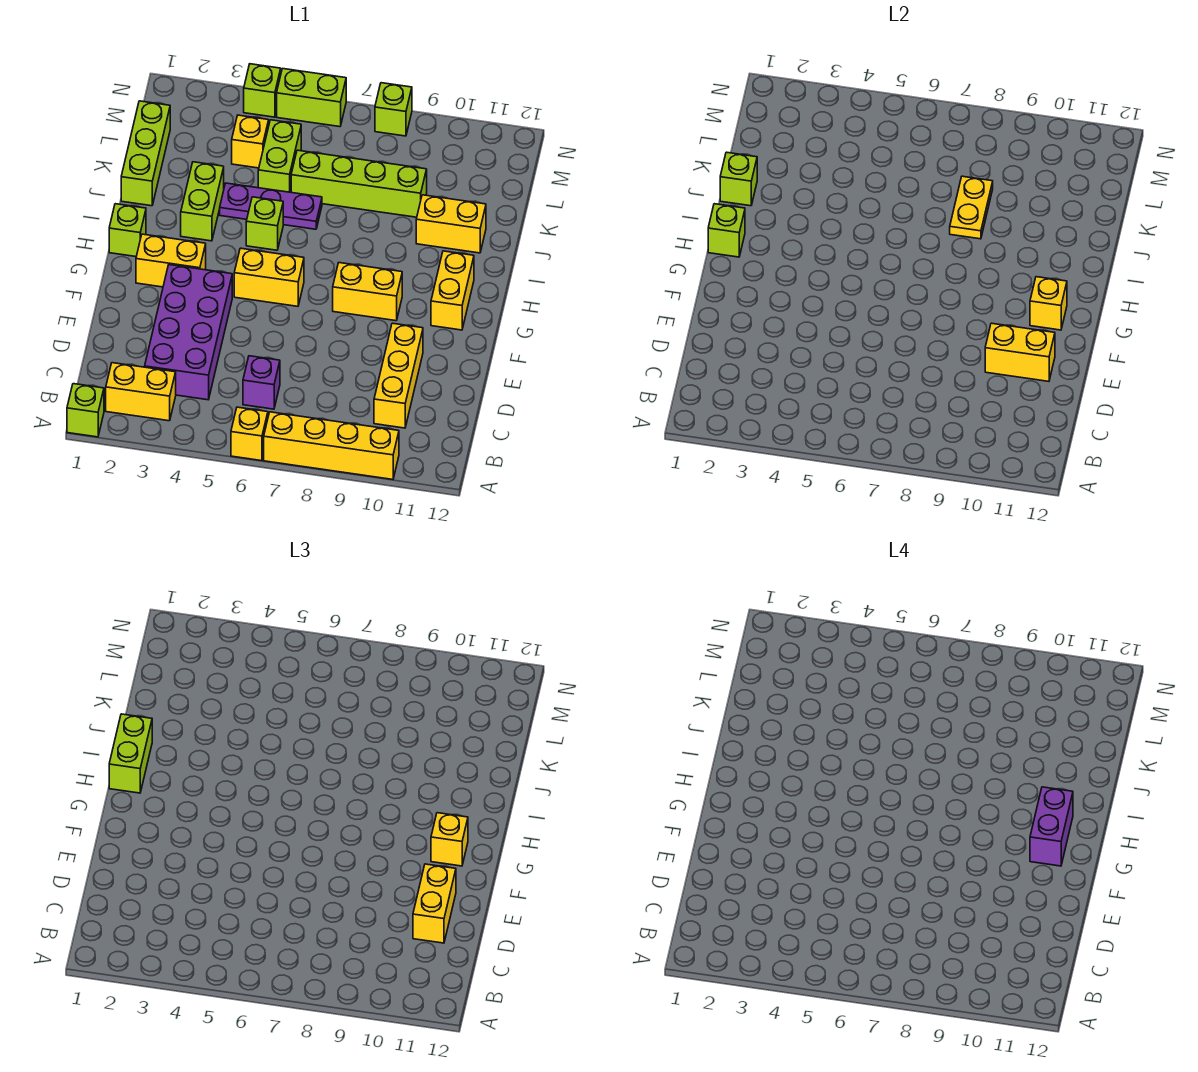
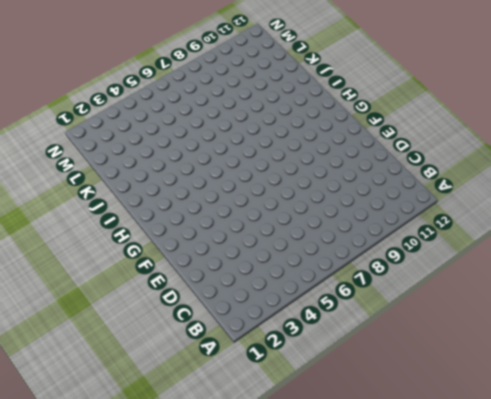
none -> lime brick A1 level 1
none -> yellow brick A6 level 1
none -> yellow brick A7:A10 level 1
none -> yellow brick B2:B3 level 1

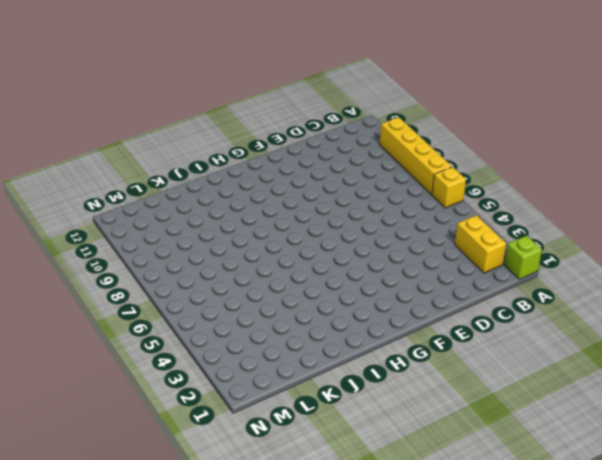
none -> purple brick C3:F4 level 1
none -> purple brick C6 level 1
none -> yellow brick C10:E10 level 1
none -> yellow brick G2:G3 level 1

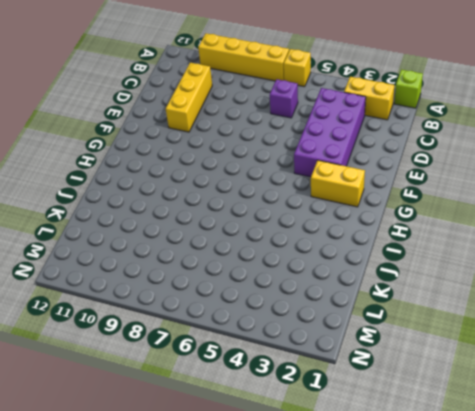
none -> yellow brick G5:G6 level 1
none -> yellow brick G8:G9 level 1
none -> yellow brick G11:H11 level 1
none -> lime brick H1 level 1

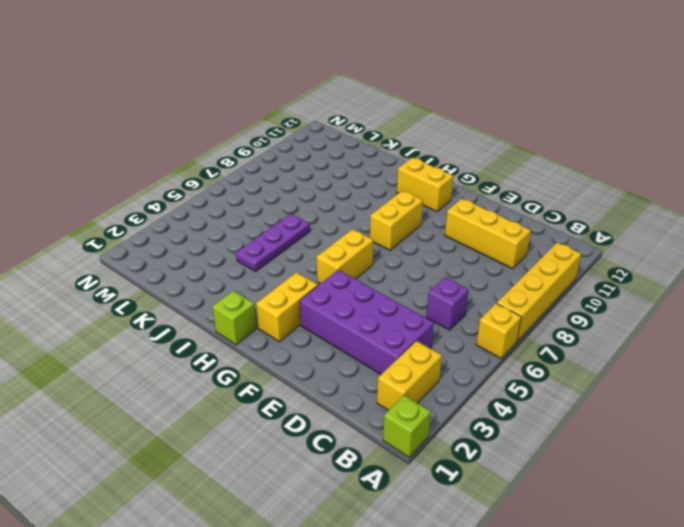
none -> lime brick I3:J3 level 1
none -> lime brick I5 level 1
none -> lime brick J1:L1 level 1
none -> yellow brick J10:J11 level 1

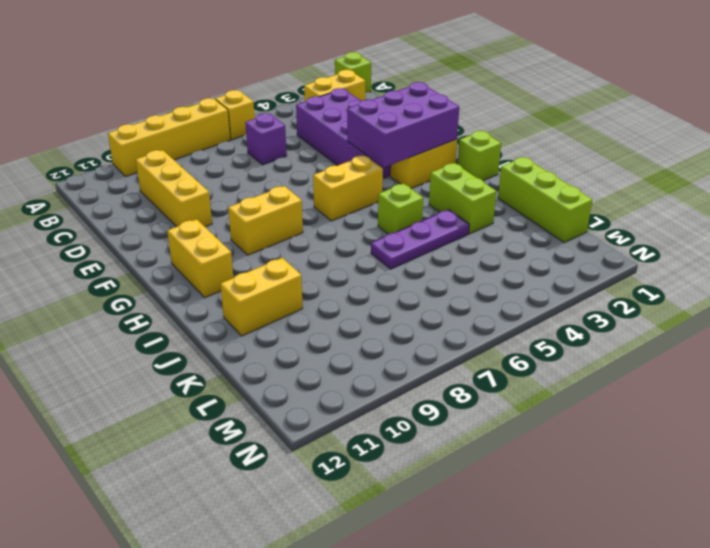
purple brick F2:G4 level 2 -> none
none -> lime brick K5:L5 level 1
none -> lime brick K6:K9 level 1
none -> yellow brick L4 level 1
none -> lime brick N4 level 1

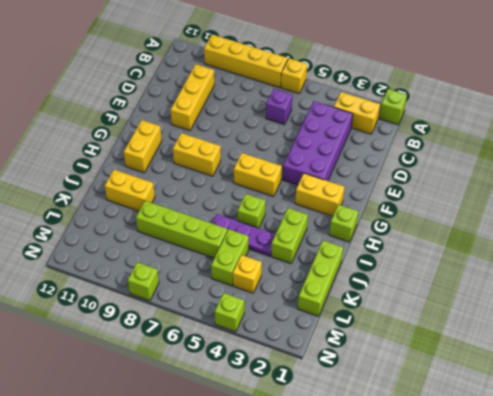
none -> lime brick N5:N6 level 1
none -> yellow brick E10:E11 level 2
none -> yellow brick G11 level 2
none -> lime brick H1 level 2

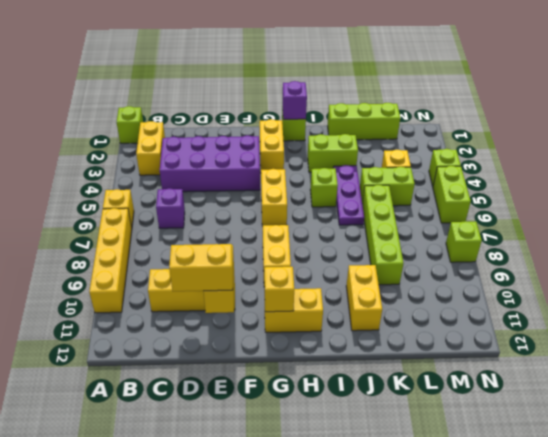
purple brick H1 level 2 -> lime brick H1 level 2
none -> lime brick J1 level 2
none -> yellow plate J8:K8 level 2
none -> yellow brick G11 level 3
none -> lime brick H1:I1 level 3

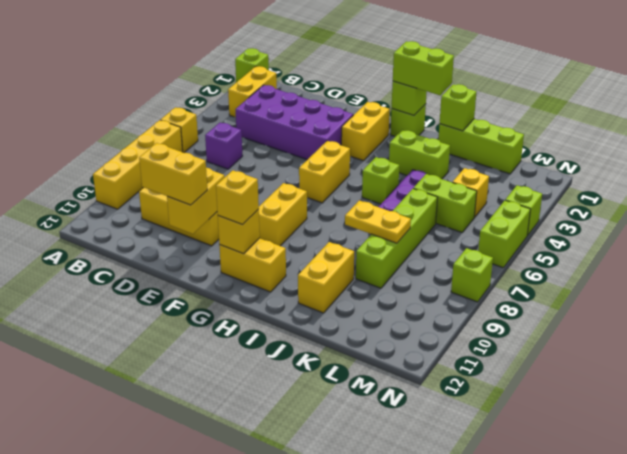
none -> purple brick G11:H11 level 4

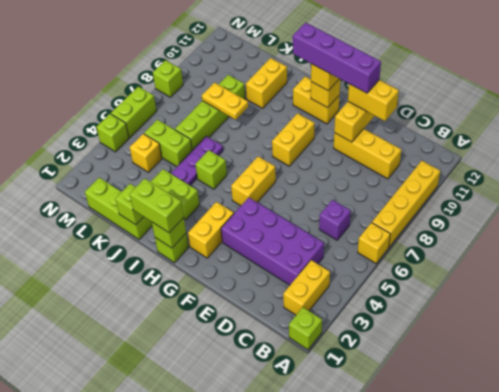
purple brick E11:H11 level 4 -> purple brick G11:H11 level 4

